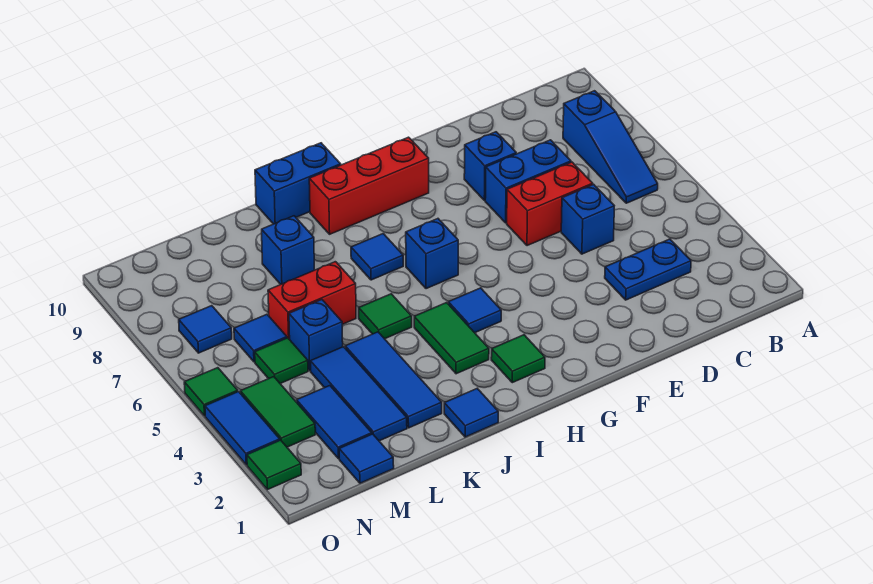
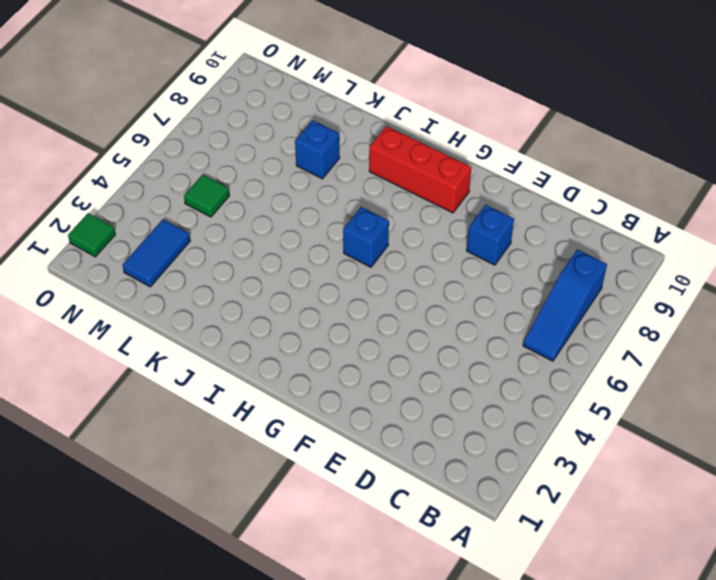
none -> blue plate C3:D3 level 1
none -> blue brick D5 level 1
none -> red brick D6:E6 level 1

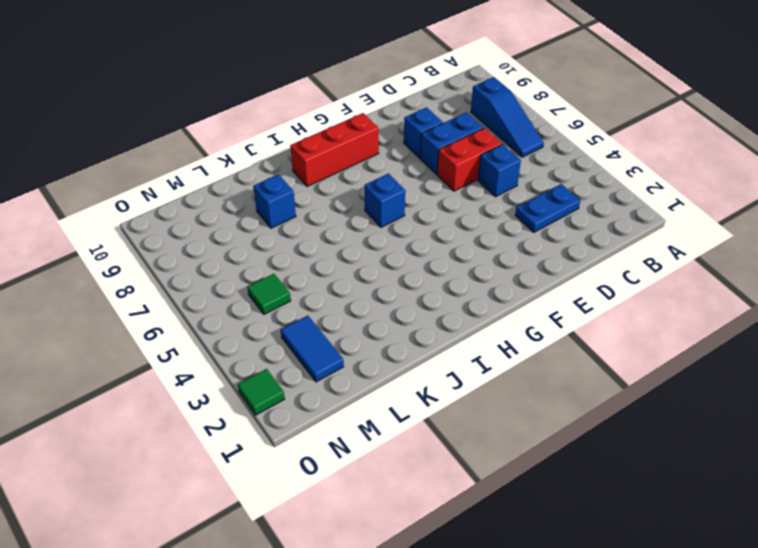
none -> green tile H2 level 1
none -> blue tile H4 level 1
none -> green tile I3:I4 level 1

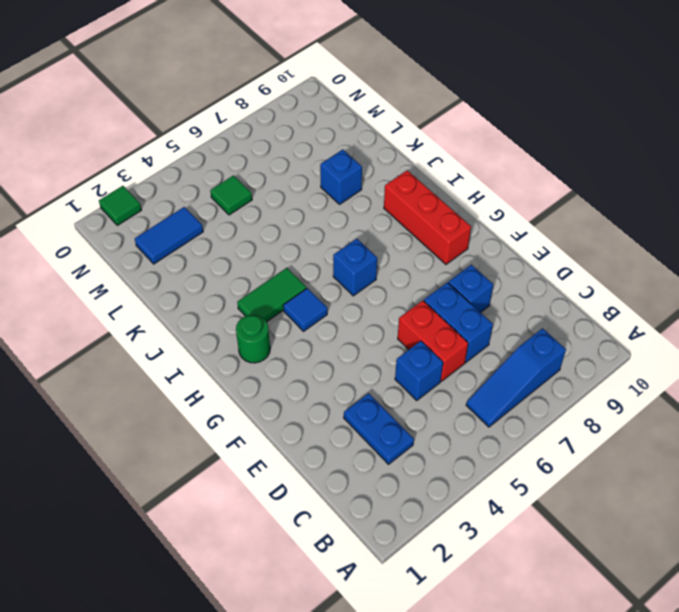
green round brick H2 level 1 -> green tile H2 level 1
none -> blue tile I7 level 1
none -> blue brick I10:J10 level 1
none -> blue tile J1 level 1

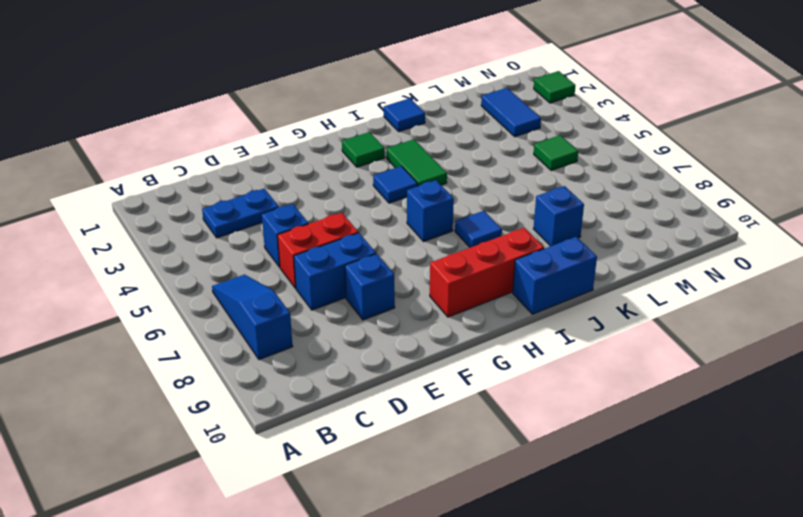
none -> green tile J5 level 1
none -> blue tile K2:K4 level 1
none -> red brick K6:L6 level 1

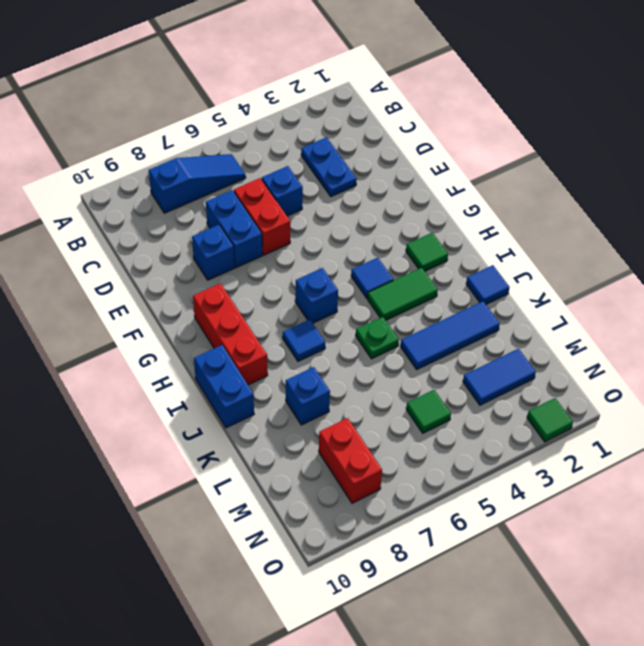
green plate J5 level 1 -> green tile J5 level 1
red brick M8:N8 level 1 -> red brick K6:L6 level 1
none -> blue tile L2:L4 level 1
none -> blue brick L5 level 1
none -> blue tile M1 level 1

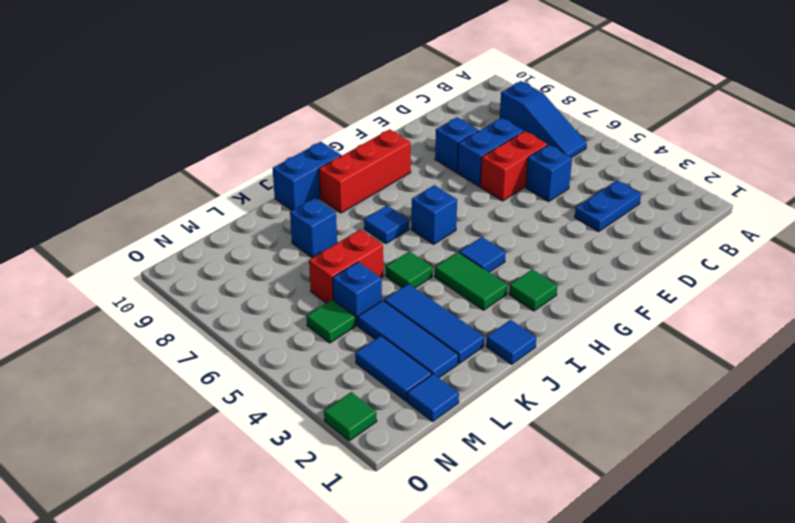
none -> blue tile M6 level 1
none -> green tile N3:N4 level 1
none -> blue tile N7 level 1

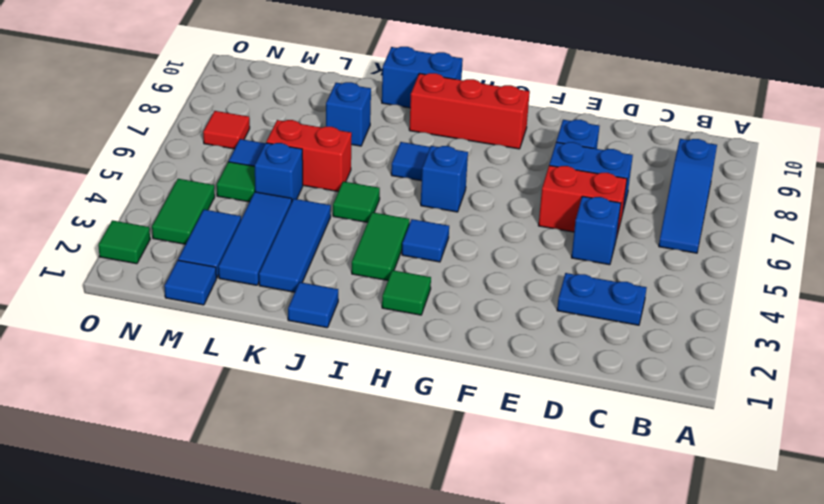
red tile N7 level 1 -> blue tile N7 level 1
none -> blue tile O3:O4 level 1
none -> green tile O5 level 1

